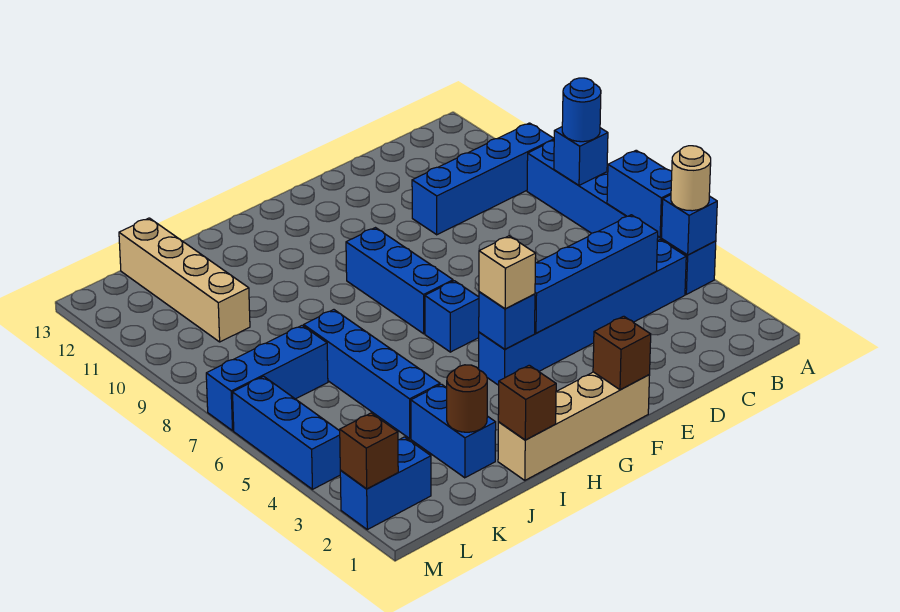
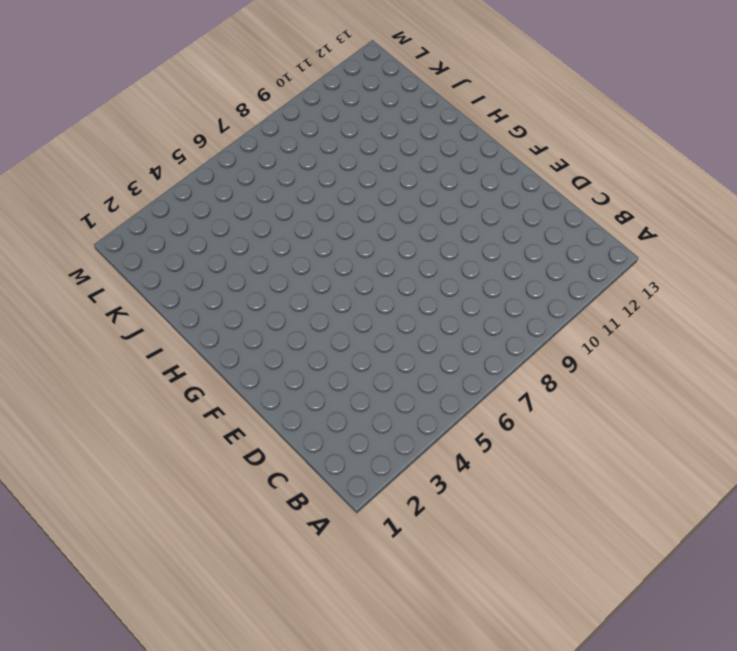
none -> blue brick A4:A9 level 1
none -> blue brick A10:D10 level 1
none -> blue brick B4:G4 level 1

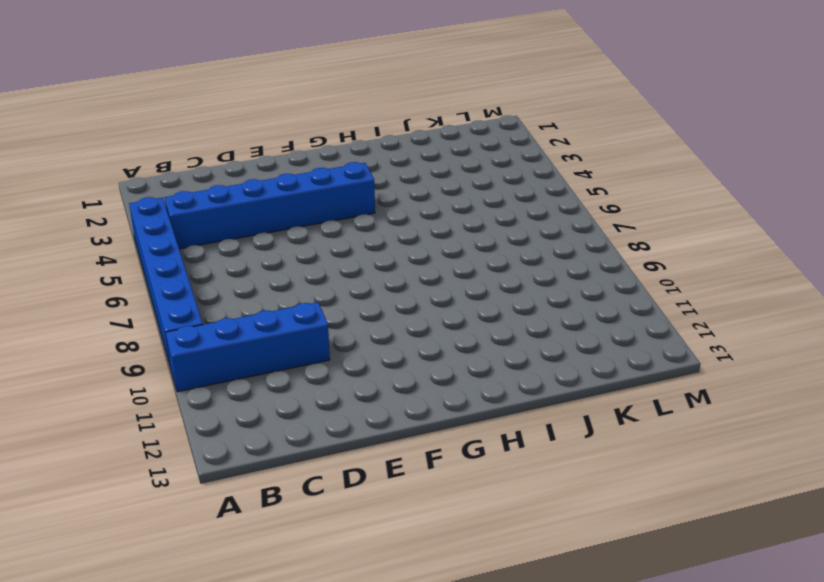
none -> tan brick F1:I1 level 1
none -> blue brick G6 level 1
none -> blue brick G7:G9 level 1

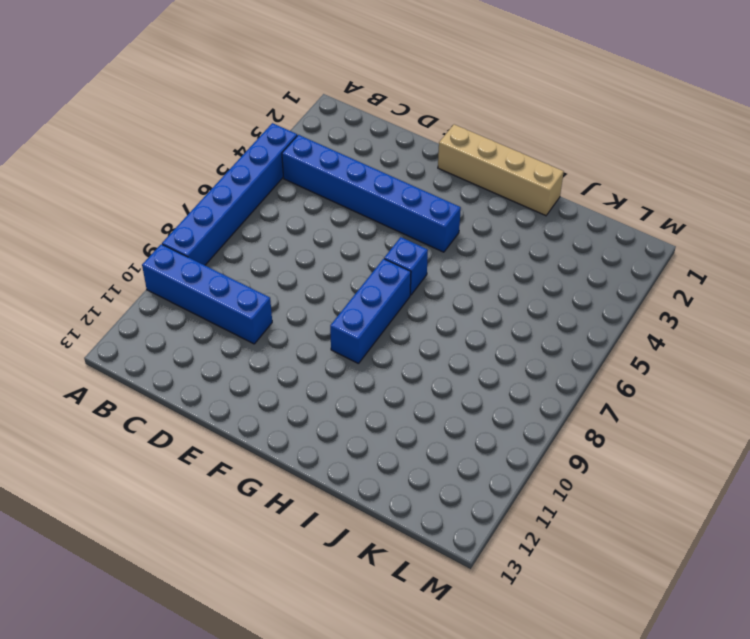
none -> blue brick J2:J3 level 1
none -> blue brick J4:J7 level 1
none -> blue brick K7:M7 level 1

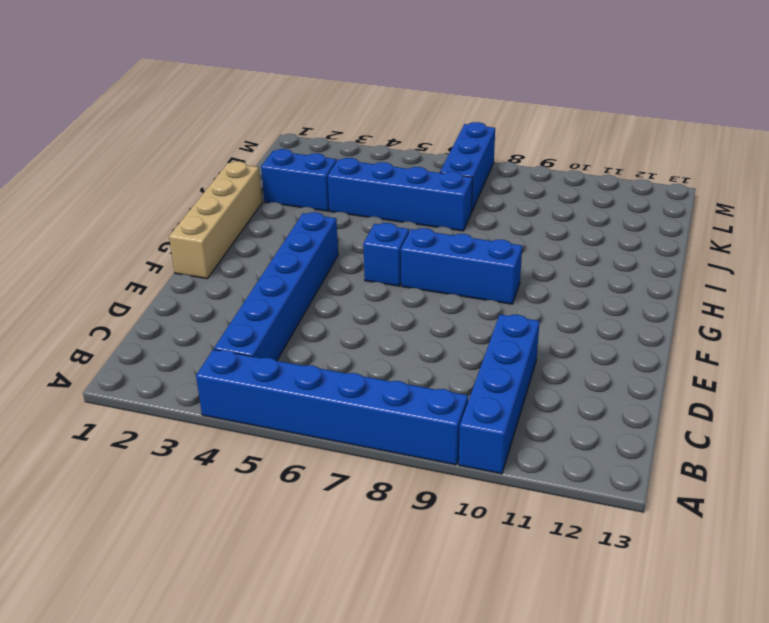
none -> tan brick K10:K13 level 1
none -> blue brick L2:M2 level 1
none -> blue brick M4:M6 level 1

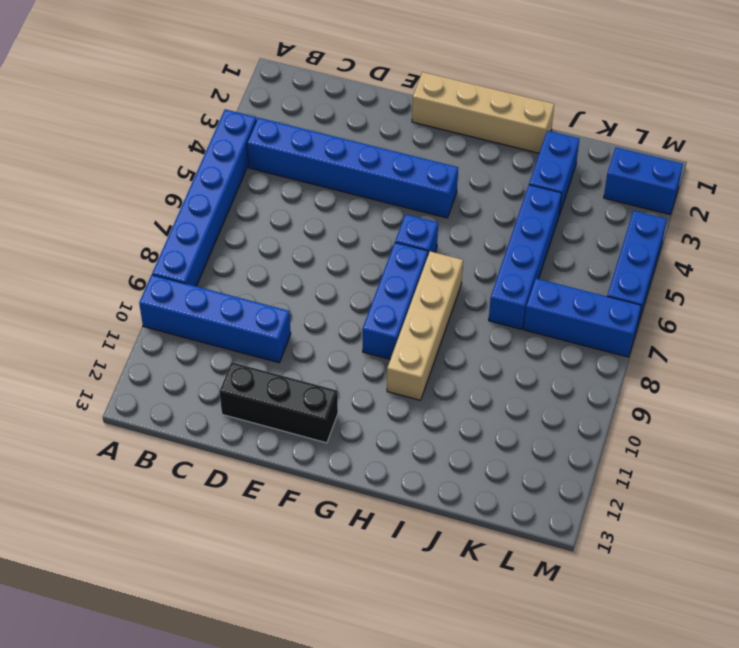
black brick D12:F12 level 1 -> none
tan brick H7:H10 level 1 -> tan brick K10:K13 level 1
none -> blue brick A4 level 2
none -> blue brick A5:A6 level 2
none -> blue brick A8 level 2

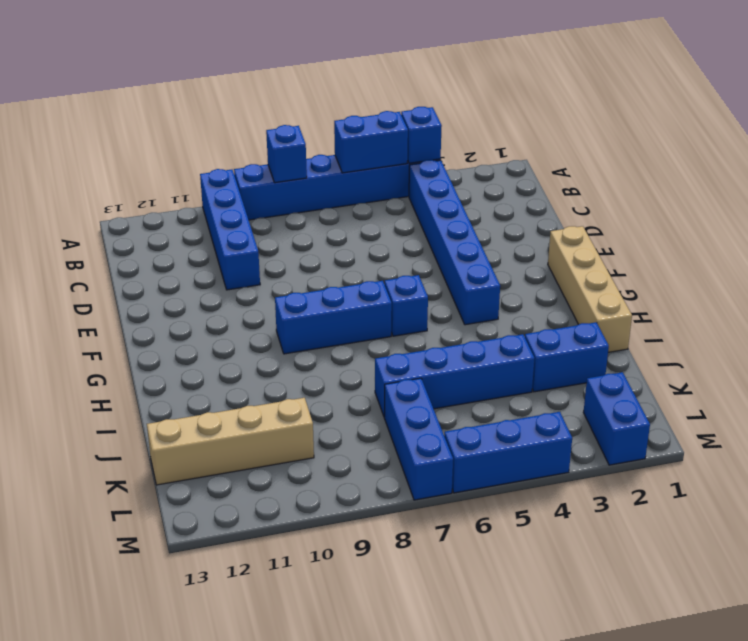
none -> blue brick C4:F4 level 2
none -> brown brick F1 level 2
none -> blue brick G4 level 2

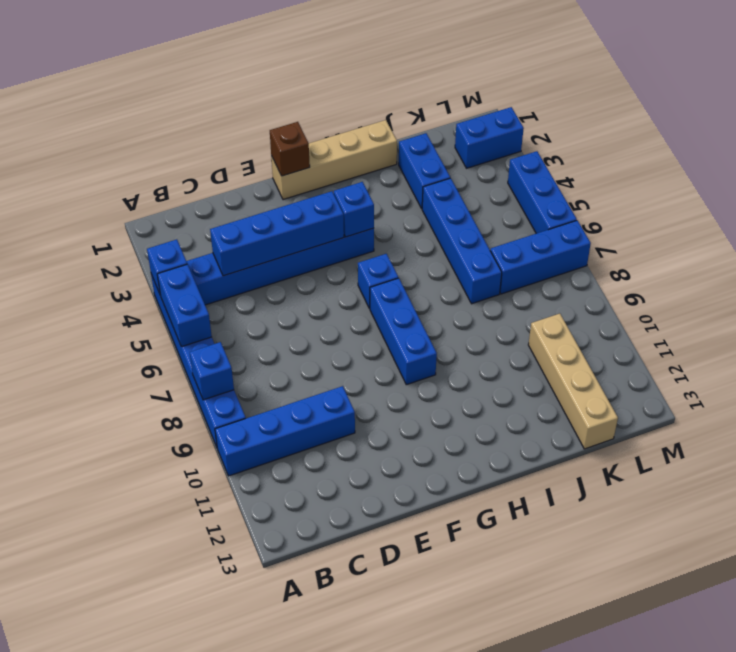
none -> brown brick I1 level 2
none -> brown round brick J2 level 2
none -> brown brick M2 level 2

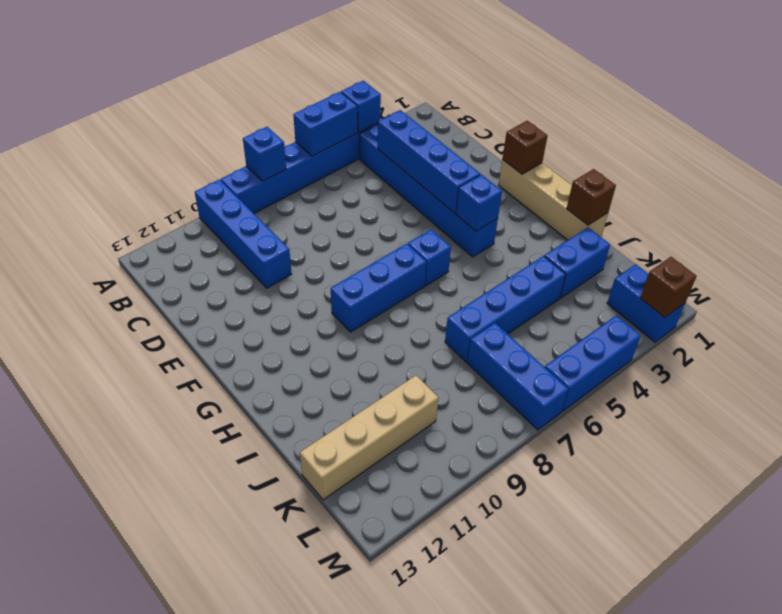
none -> brown round brick J2 level 2
none -> tan round brick A4 level 3
none -> blue round brick A8 level 3

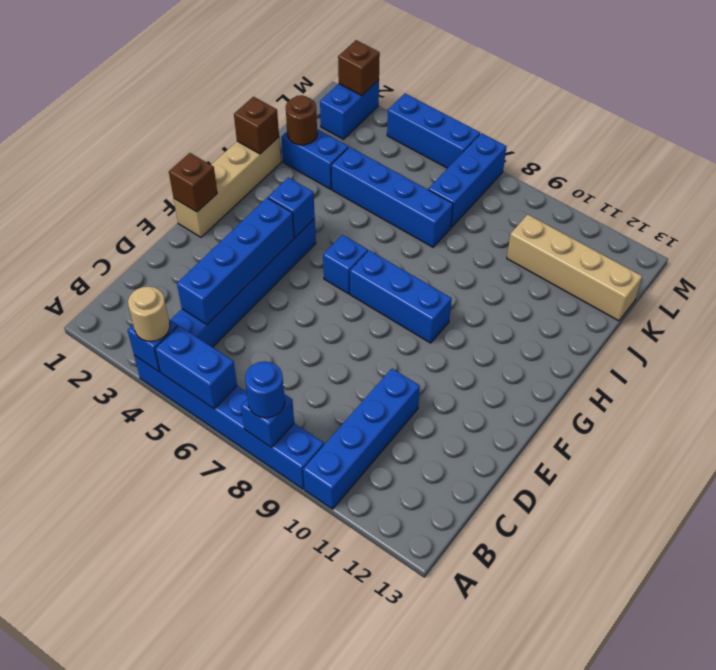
none -> tan brick G4 level 3

